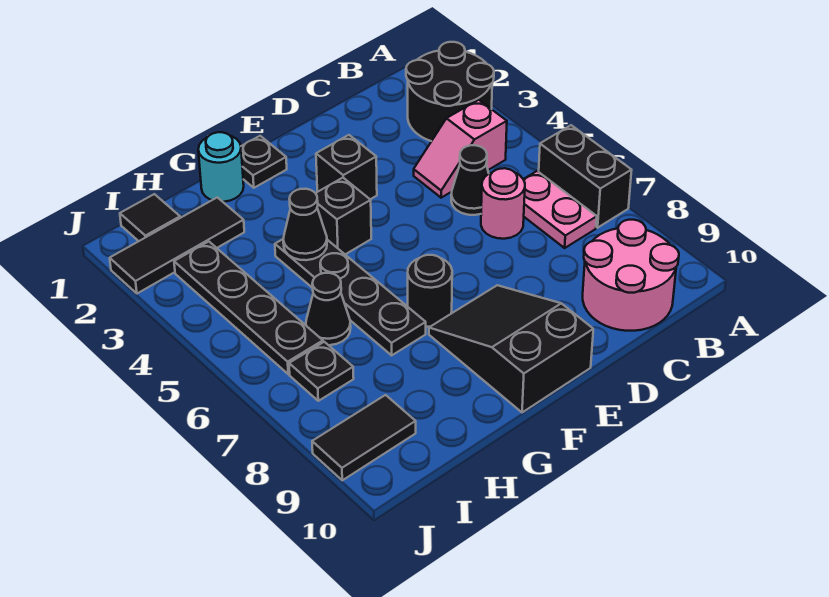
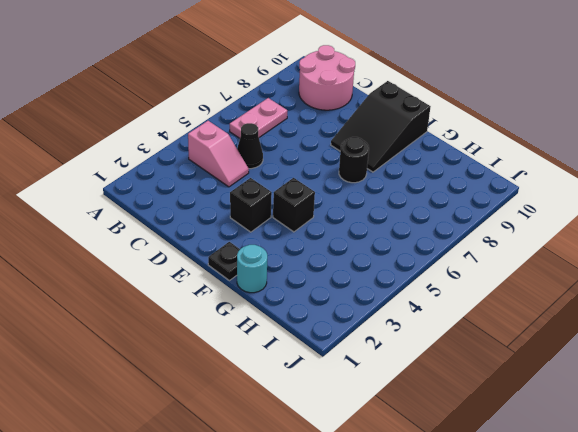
none -> black round brick A2:B3 level 1
none -> black brick A6:A7 level 1
none -> pink round brick C6 level 1

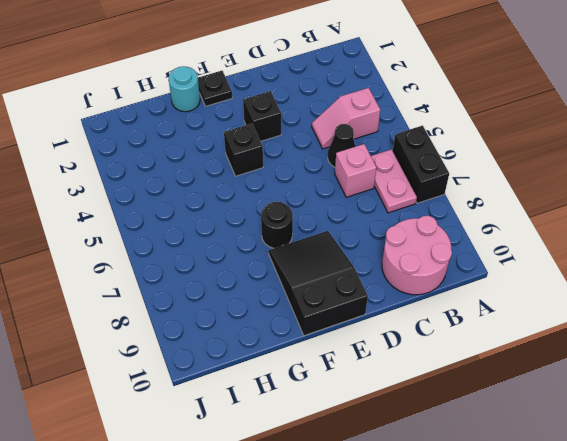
pink brick C6 level 1 -> pink round brick C6 level 1
none -> black round brick A2:B3 level 1
none -> black plate G4:G7 level 1
none -> black tile H2:J2 level 1

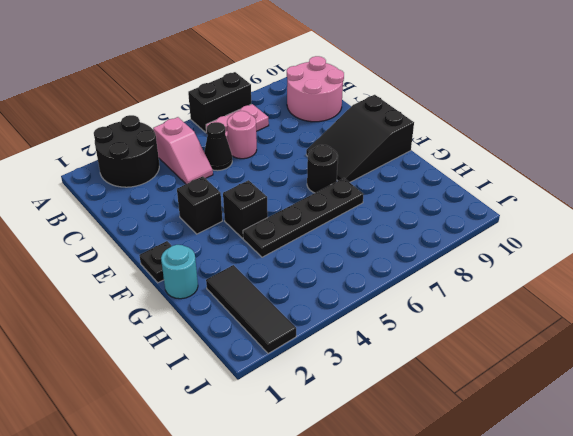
none -> black cone H6 level 1
none -> black tile I1 level 1
none -> black plate I3:I6 level 1

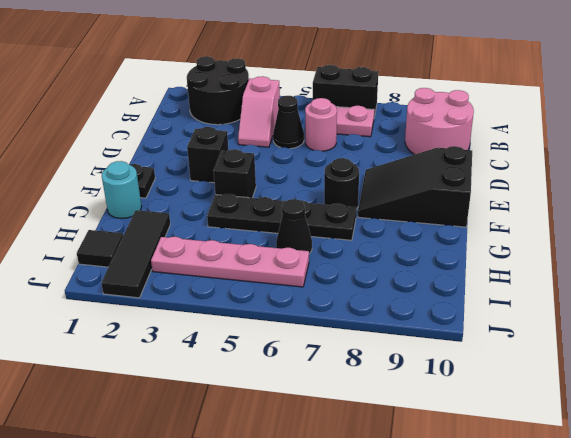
pink plate I3:I6 level 1 -> black plate I3:I6 level 1
none -> black plate I7 level 1
none -> black tile I9:J9 level 1
none -> black cone G4 level 2

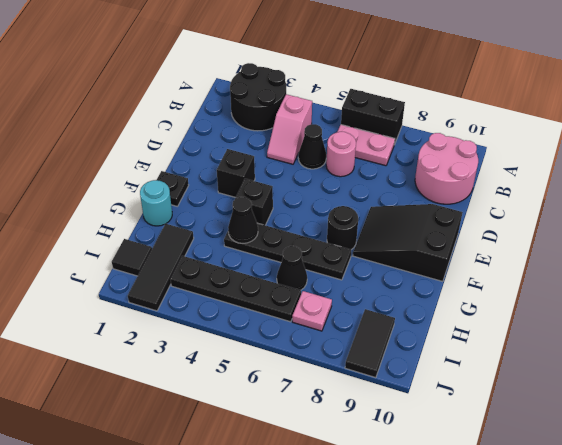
pink plate I7 level 1 -> black plate I7 level 1

